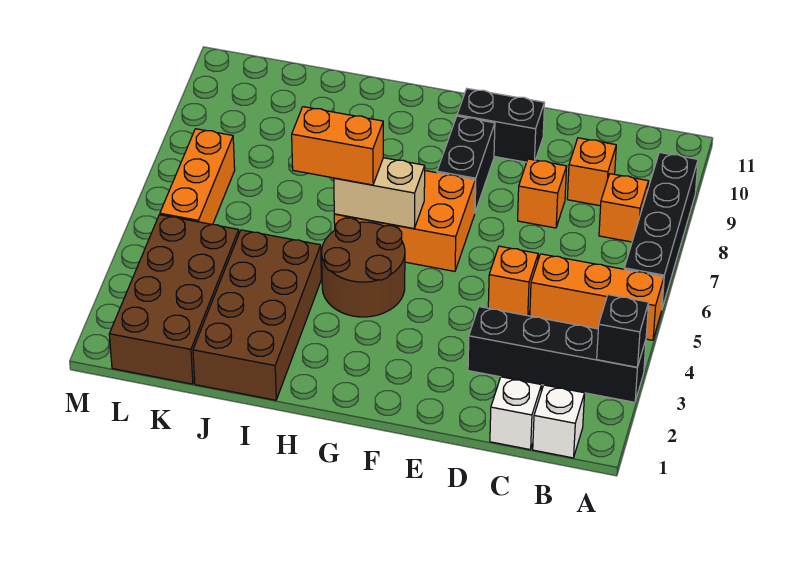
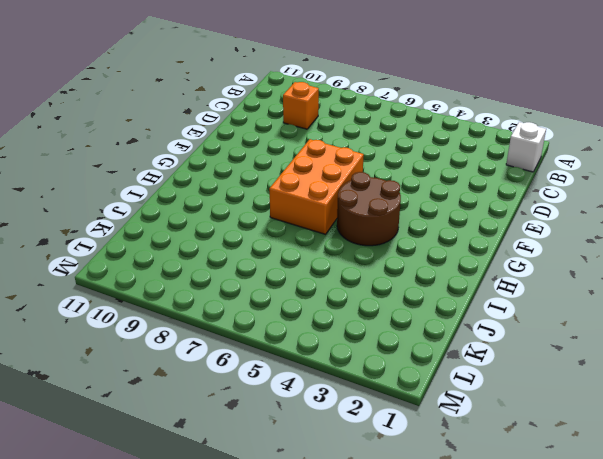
none -> black brick A3:D3 level 1
none -> orange brick A5:C5 level 1
none -> black brick A6:A9 level 1

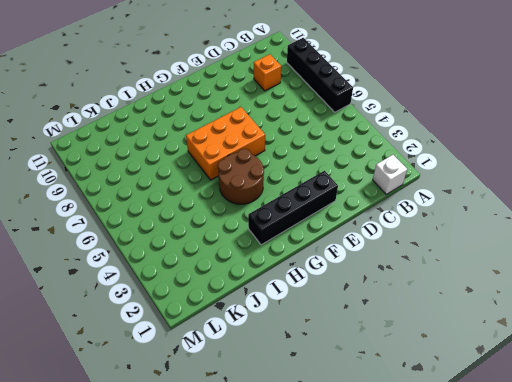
black brick E2:H2 level 1 -> black brick A3:D3 level 1
none -> orange brick A5:C5 level 1
none -> orange brick B8 level 1
none -> white brick C1 level 1

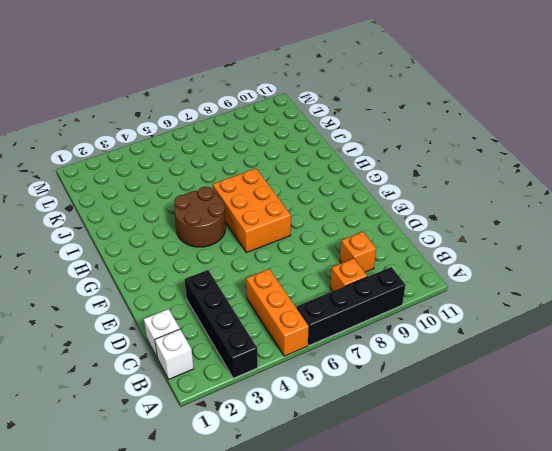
none -> orange brick D5 level 1
none -> orange brick D8 level 1
none -> black brick E10:F10 level 1

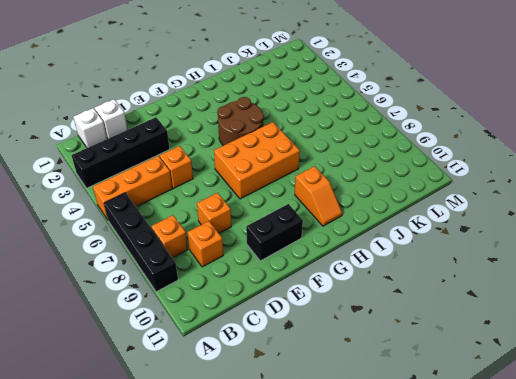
orange slope H9:H10 level 1 top 9 -> none
none -> black brick F8:F9 level 1
none -> brown brick I1:J4 level 1
none -> brown brick K1:L4 level 1

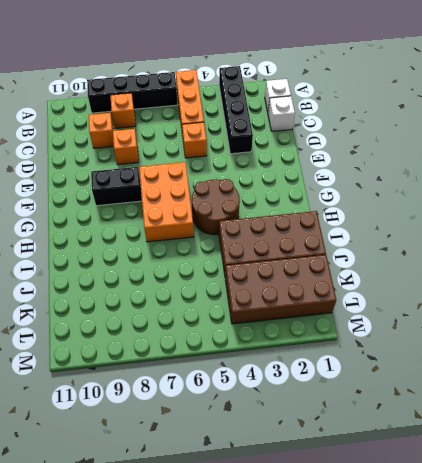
none -> black brick E10:F10 level 1
none -> orange brick L5:L7 level 1
none -> black brick A3 level 2

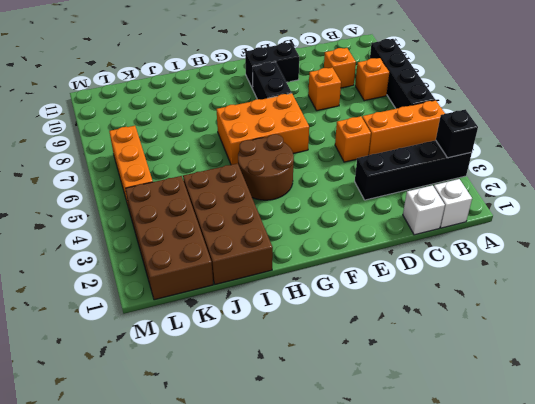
none -> tan brick G6:H6 level 2
none -> orange brick H6:I6 level 3

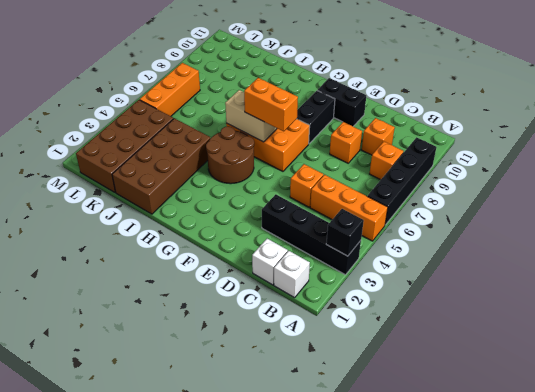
orange brick F6:G6 level 3 -> orange brick H6:I6 level 3

